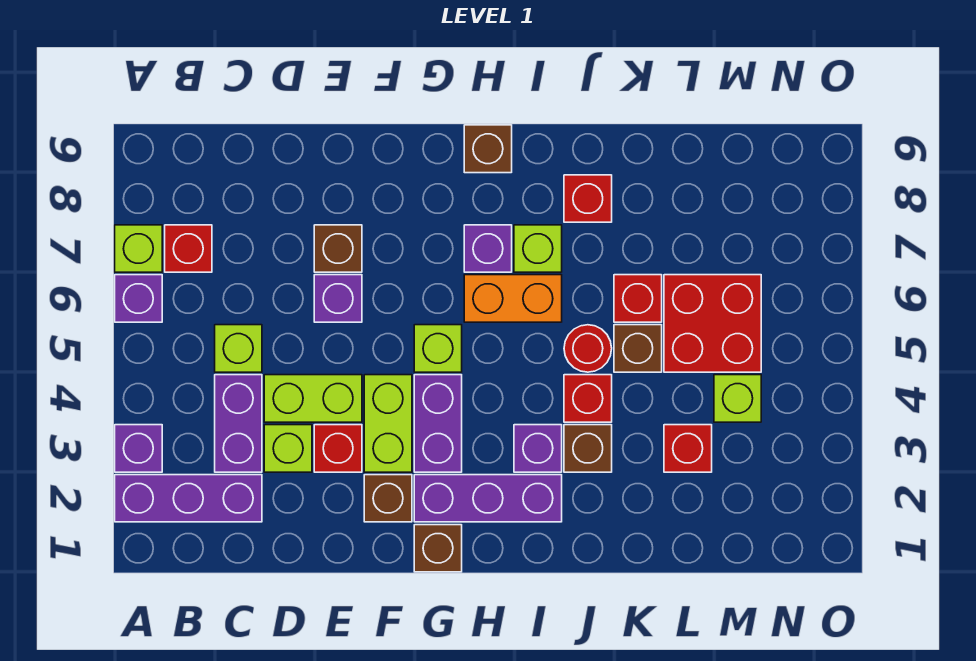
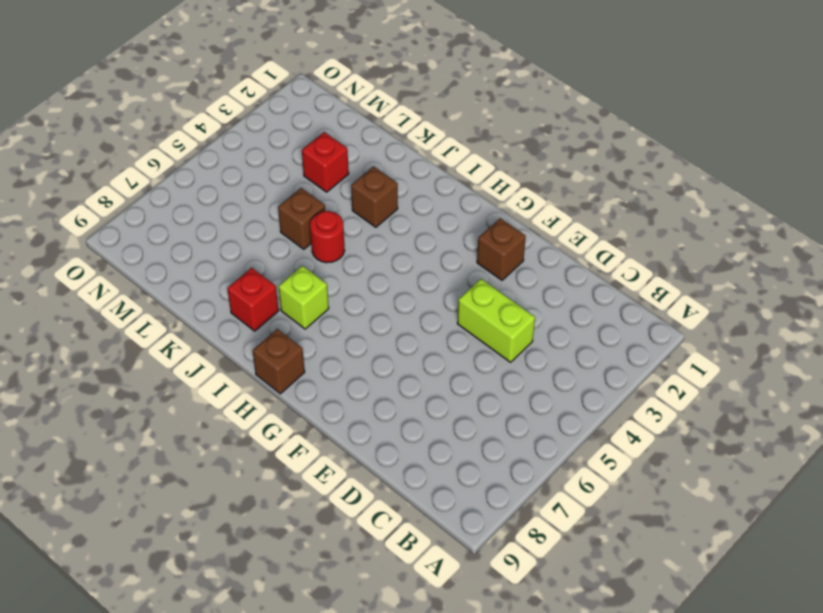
none -> purple brick A2:C2 level 1
none -> purple brick A3 level 1
none -> purple brick A6 level 1
none -> lime brick A7 level 1

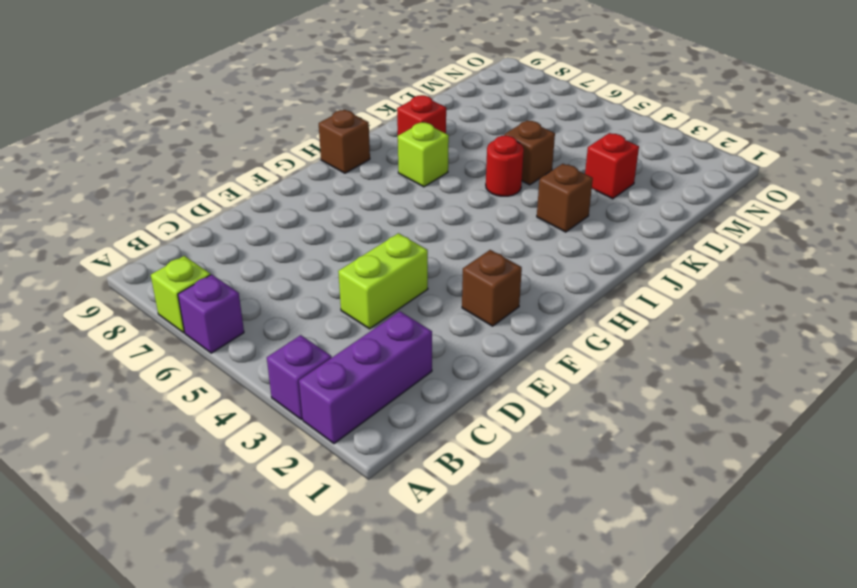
none -> red brick B7 level 1
none -> purple brick C3:C4 level 1
none -> lime brick C5 level 1
none -> lime brick D3 level 1

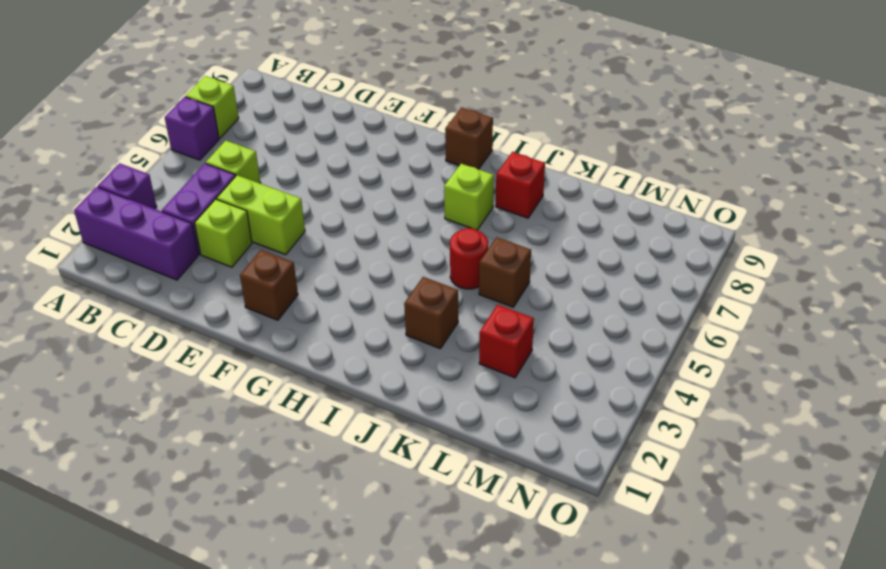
none -> red brick B7 level 1
none -> red brick E3 level 1
none -> purple brick E6 level 1
none -> brown brick E7 level 1

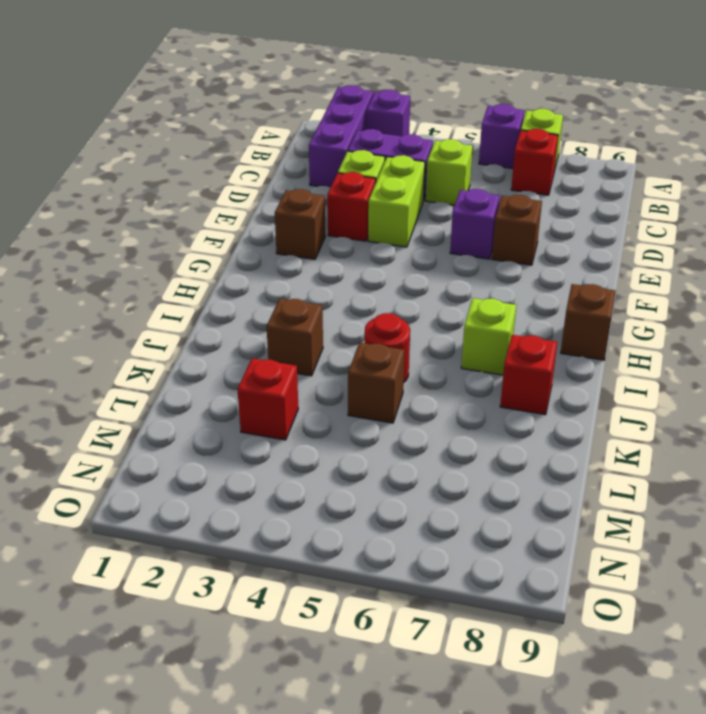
none -> lime brick F3:F4 level 1
none -> brown brick G1 level 1
none -> purple brick G2:I2 level 1
none -> purple brick G3:G4 level 1

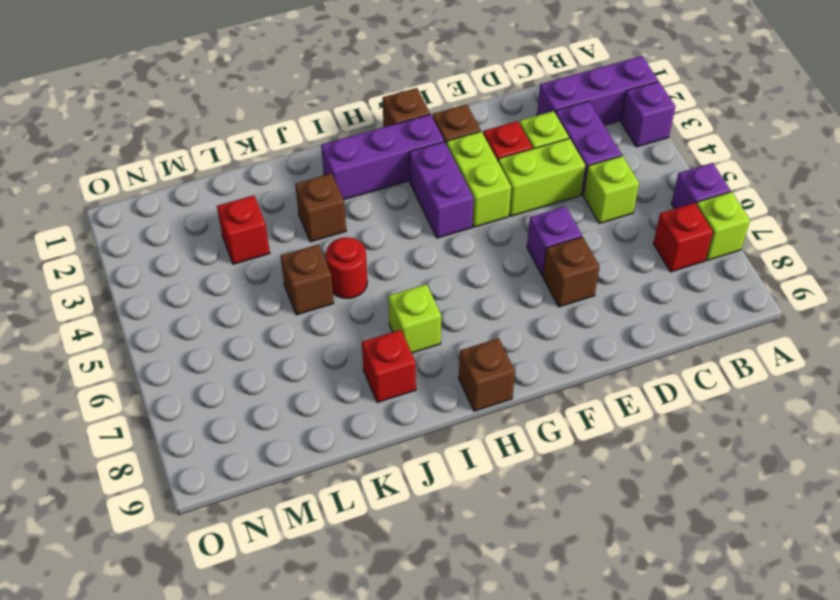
none -> lime brick G5 level 1
none -> orange brick H6:I6 level 1
none -> purple brick H7 level 1
none -> purple brick I3 level 1

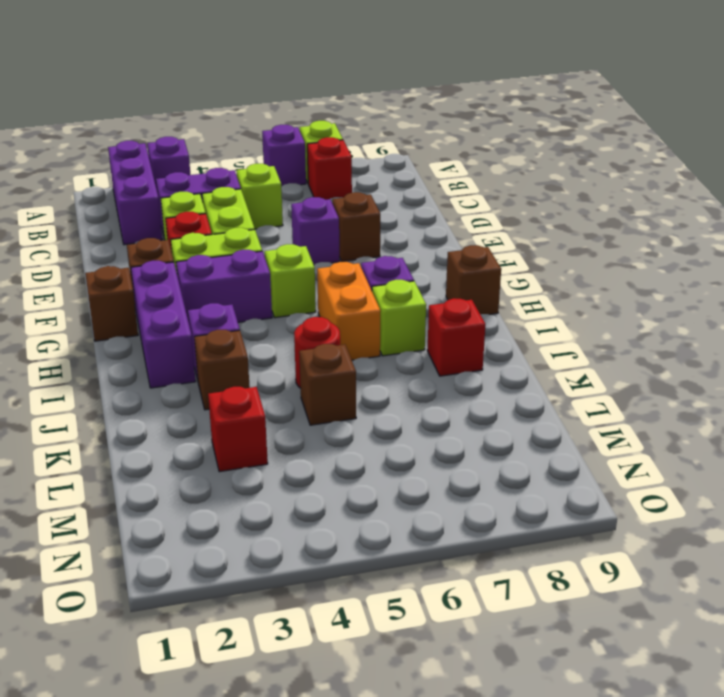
none -> red brick J4 level 1
none -> red brick K6 level 1
none -> red brick L5:M6 level 1
none -> lime brick M4 level 1

